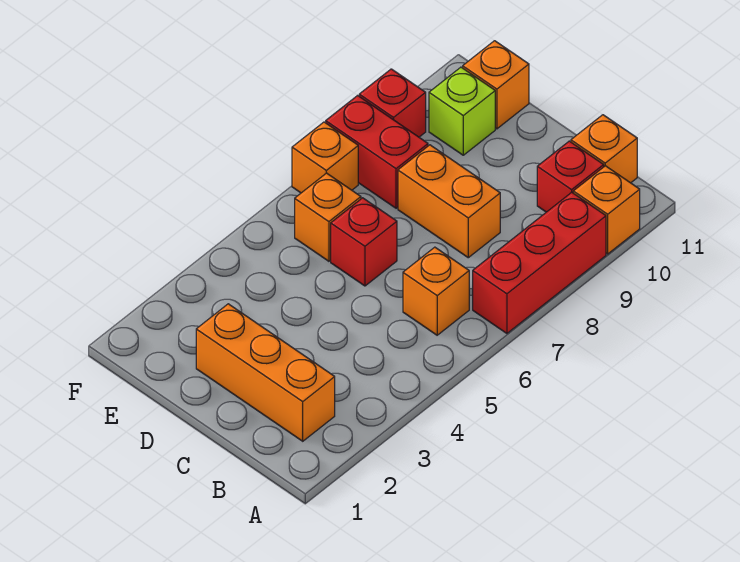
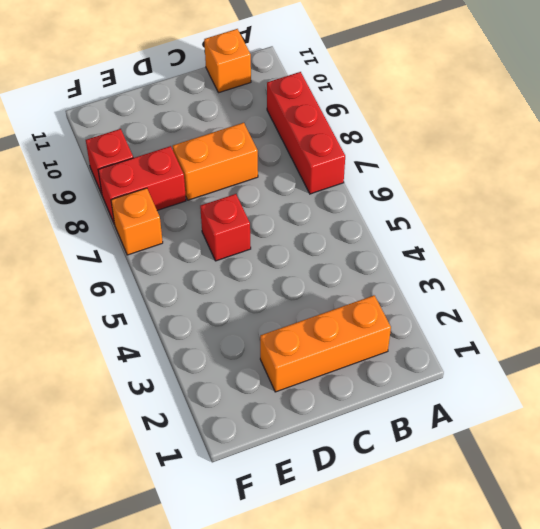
none -> orange brick A10 level 1
none -> orange brick B6 level 1
none -> red brick B10 level 1

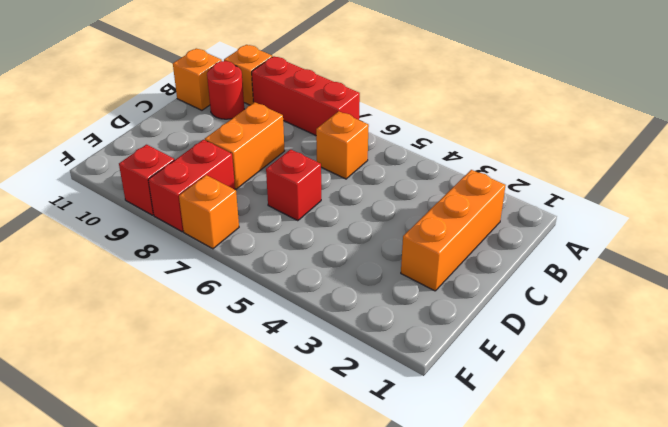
red round brick B10 level 1 -> red brick B10 level 1
none -> orange brick E6 level 1
none -> lime brick E10 level 1
none -> orange brick E11 level 1

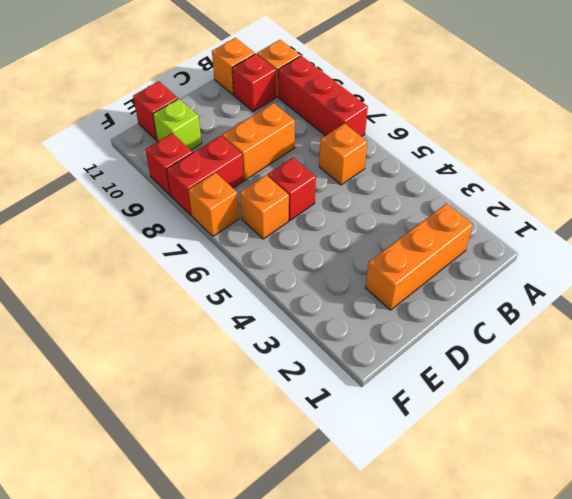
red brick E11 level 1 -> orange brick E11 level 1

